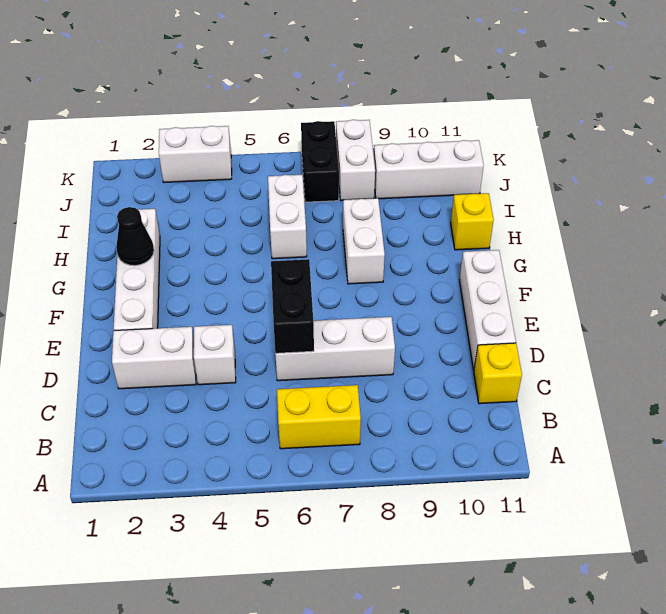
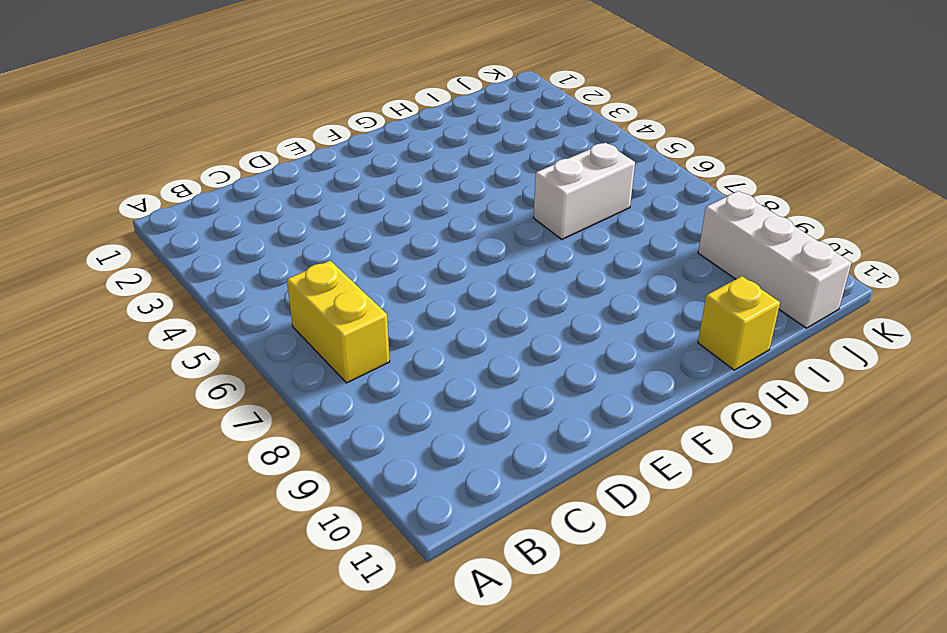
none -> yellow brick C11 level 1
none -> white brick D2:D3 level 1
none -> white brick D4 level 1

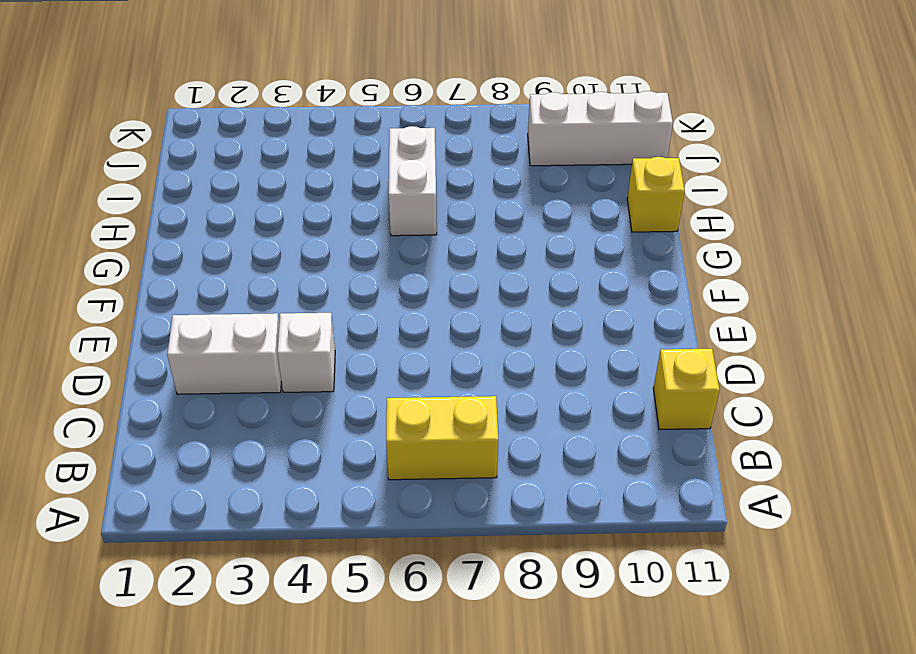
none -> white brick D6:D8 level 1
none -> white brick D11:F11 level 1
none -> white brick E2:H2 level 1

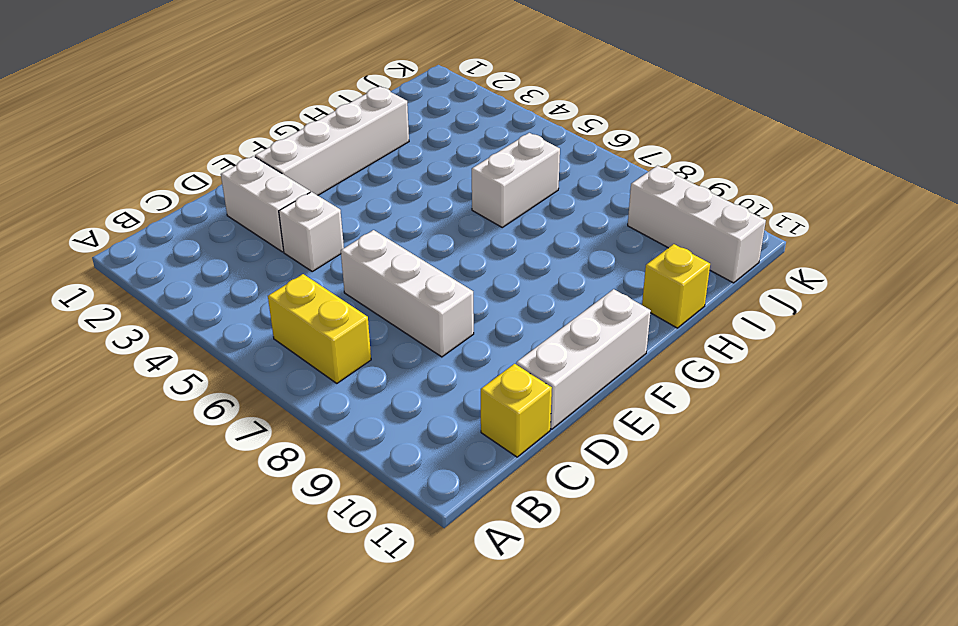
none -> white brick G8:H8 level 1
none -> black brick J7:K7 level 1
none -> white brick J8:K8 level 1

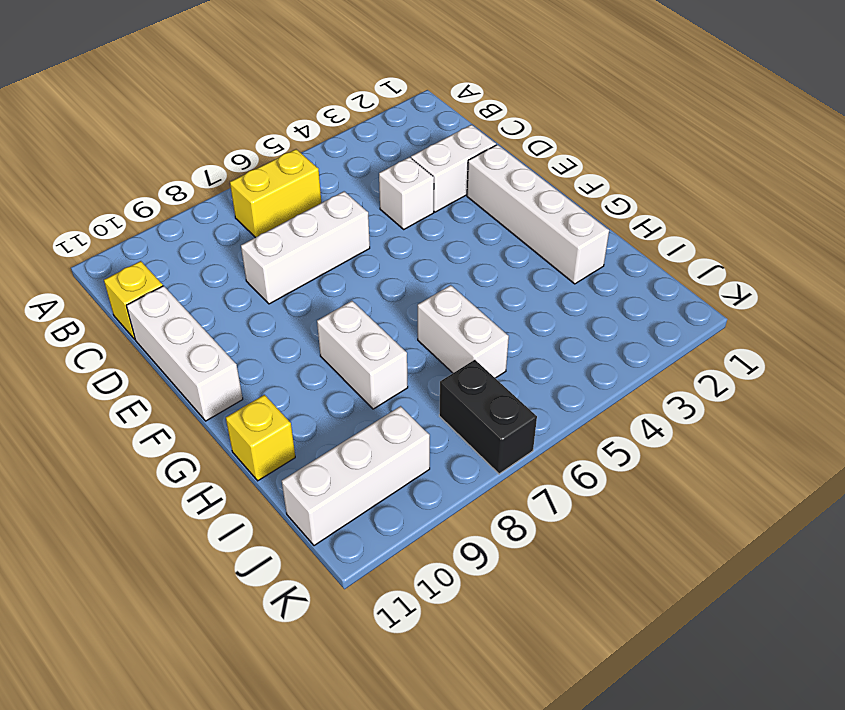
none -> white brick J8:K8 level 1
none -> white brick K3:K4 level 1
none -> black brick D6:E6 level 2

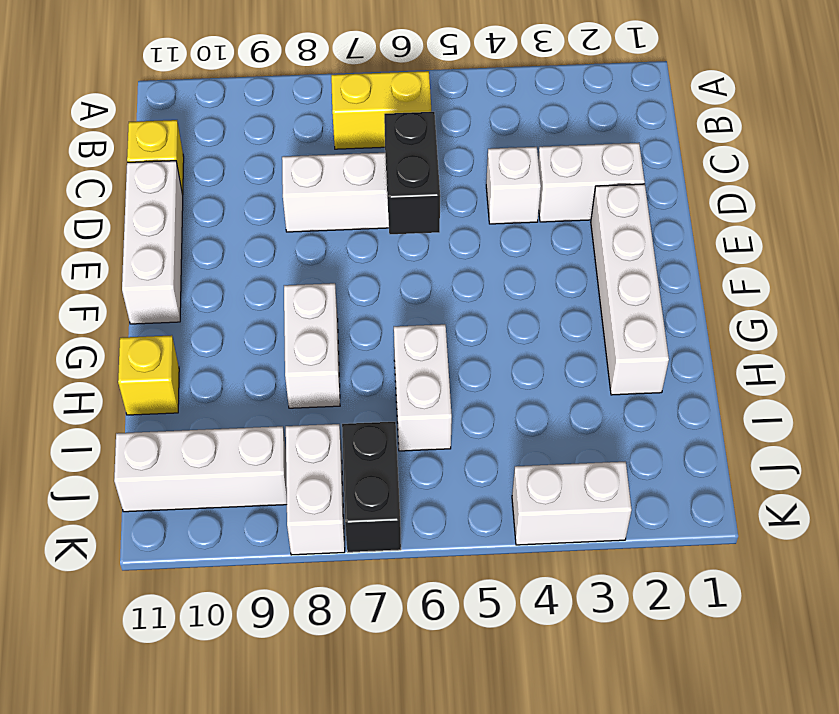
none -> black cone G2 level 2

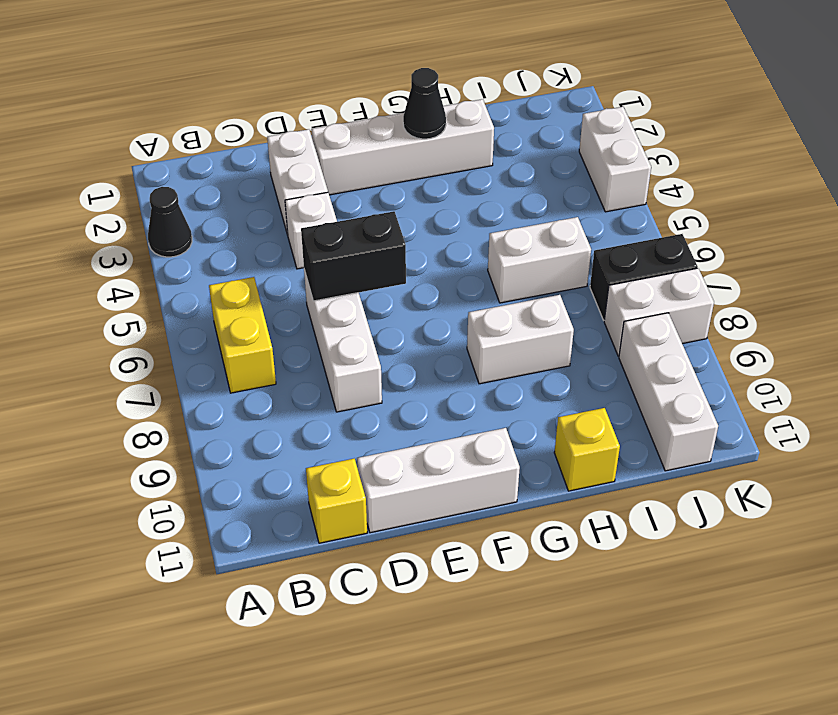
black cone A3 level 1 -> none

